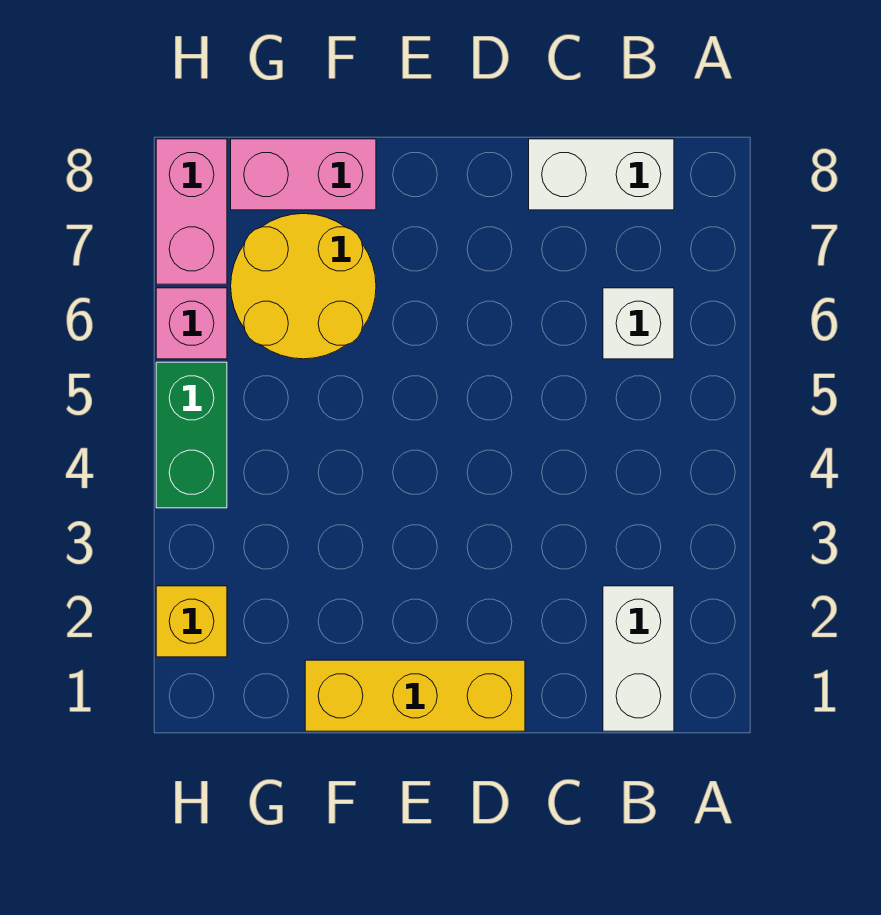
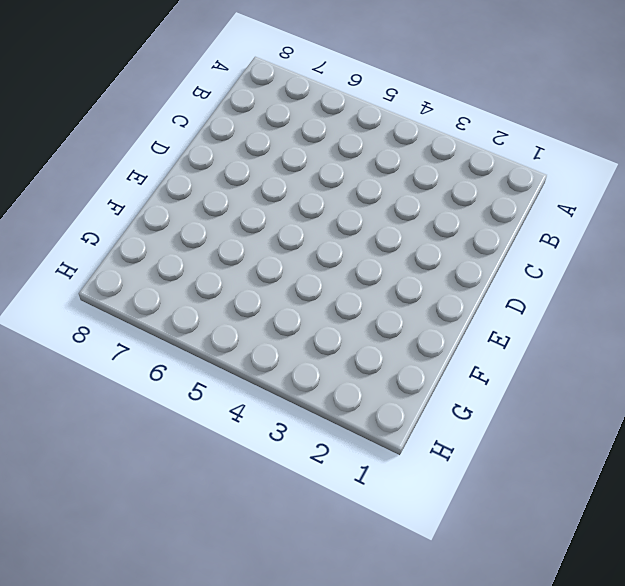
none -> white brick B1:B2 level 1
none -> white brick B6 level 1

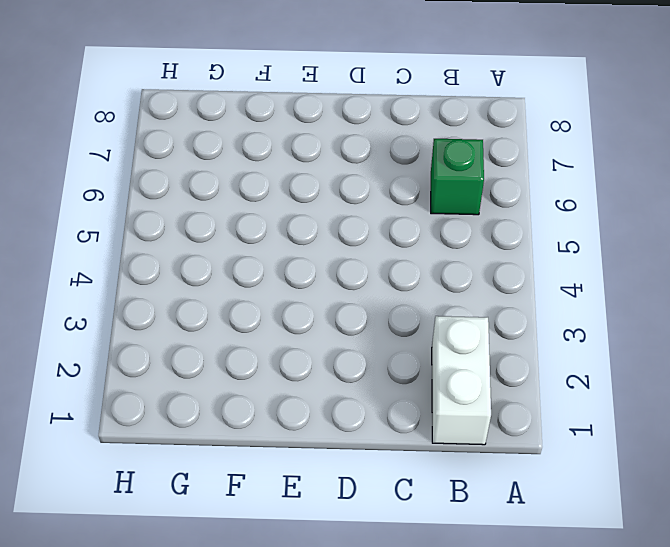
green brick B6 level 1 -> white brick B6 level 1
none -> white brick B8:C8 level 1
none -> yellow brick D1:F1 level 1

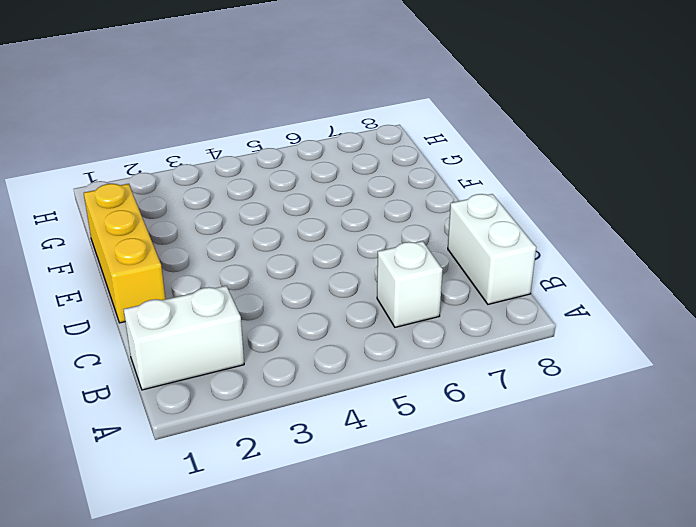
none -> yellow round brick F6:G7 level 1
none -> pink brick F8:G8 level 1

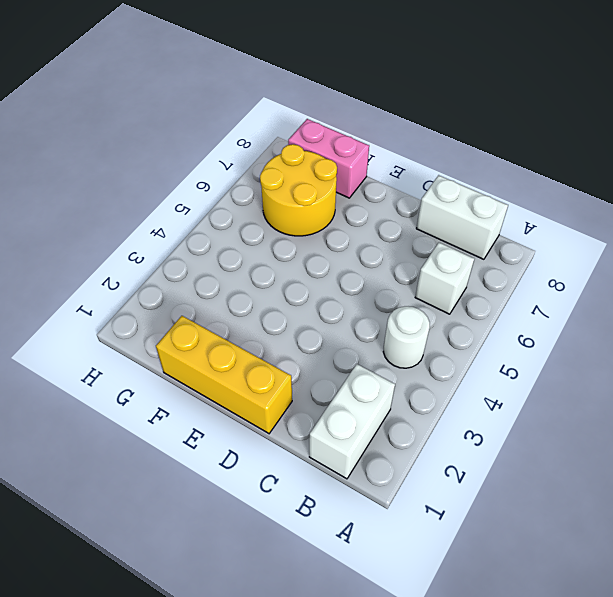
white round brick B4 level 1 -> none
none -> yellow brick H2 level 1
none -> green brick H4:H5 level 1

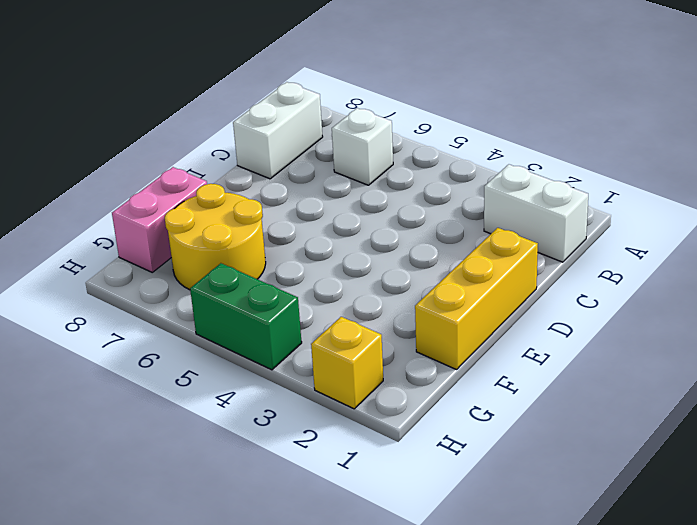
none -> pink brick H6 level 1
none -> pink brick H7:H8 level 1

